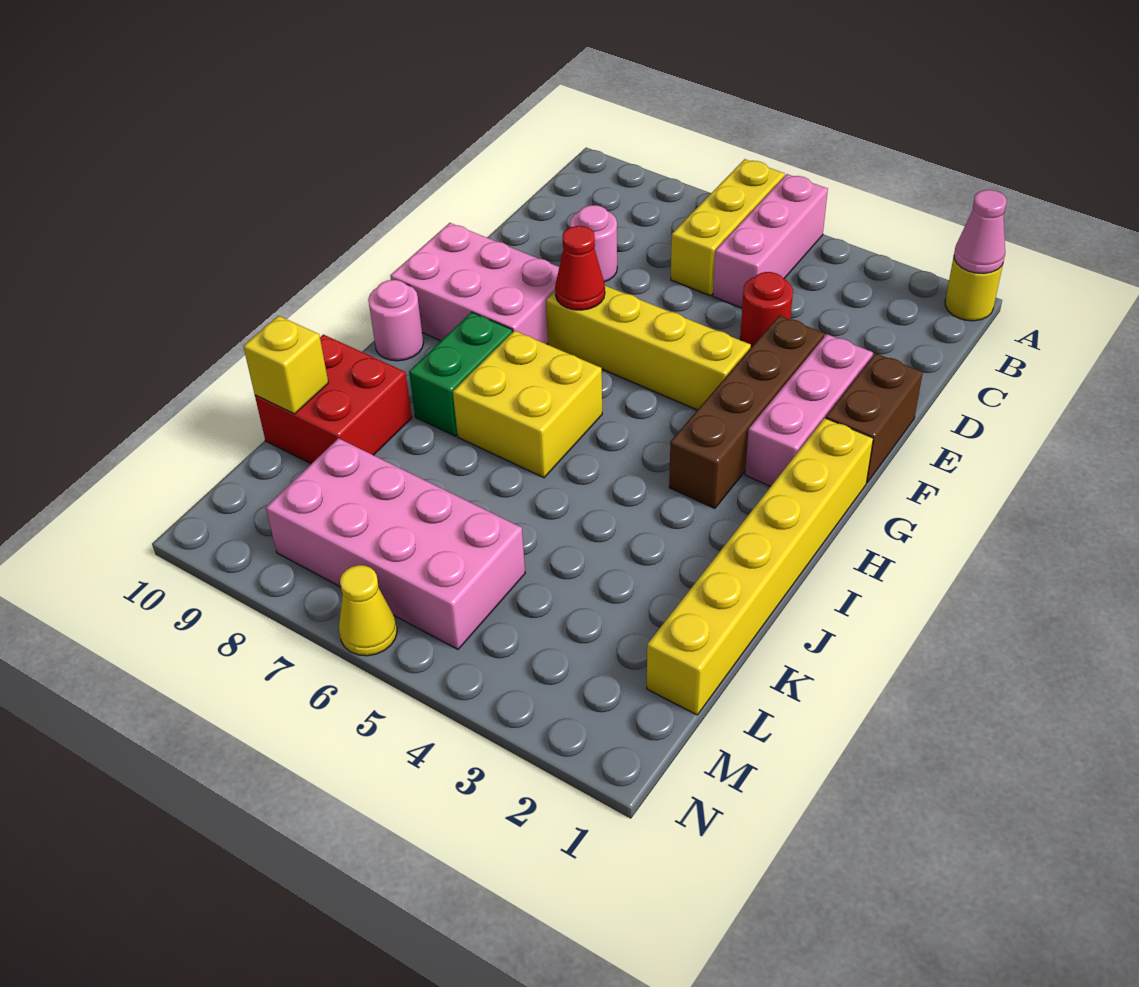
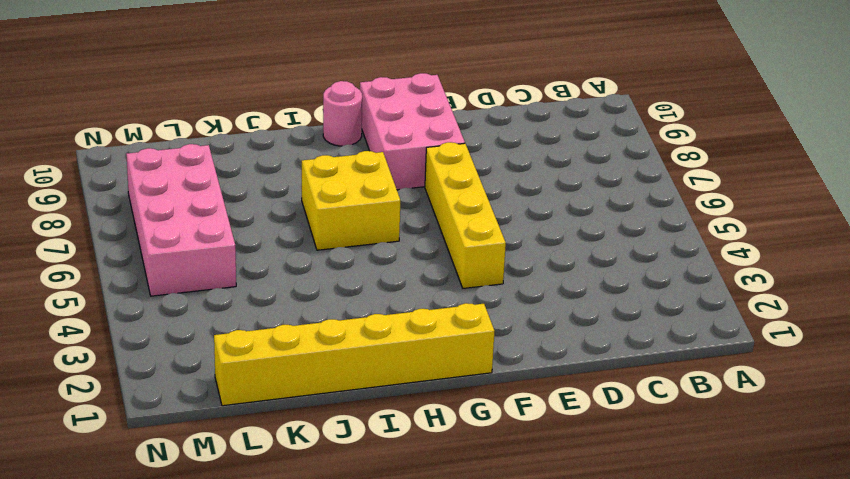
none -> yellow round brick A1 level 1
none -> pink brick A5:C5 level 1
none -> yellow brick A6:C6 level 1

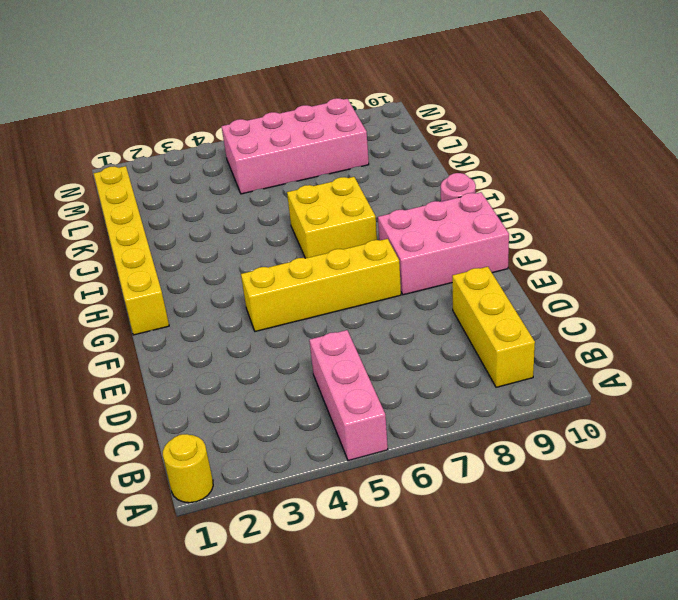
yellow brick B9:D9 level 1 -> yellow brick A6:C6 level 1
none -> red round brick D4 level 1
none -> pink round brick D8 level 1
none -> brown brick E1:F1 level 1

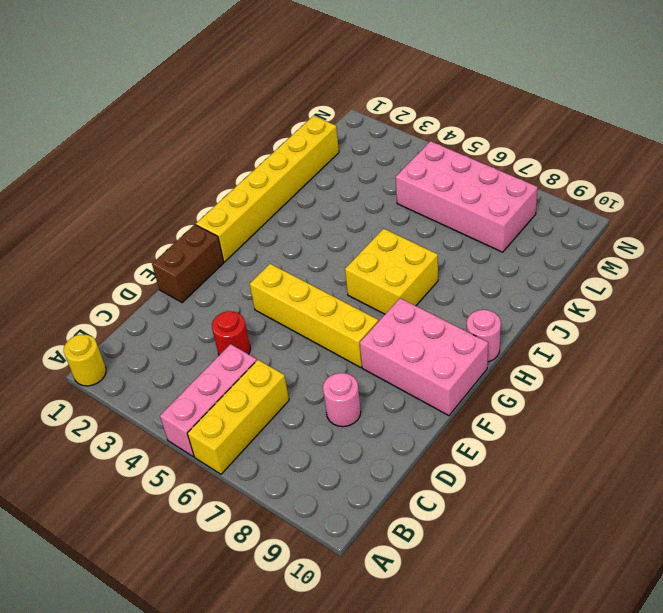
none -> pink brick E2:G2 level 1
none -> brown brick E3:H3 level 1
none -> green brick H8:I8 level 1

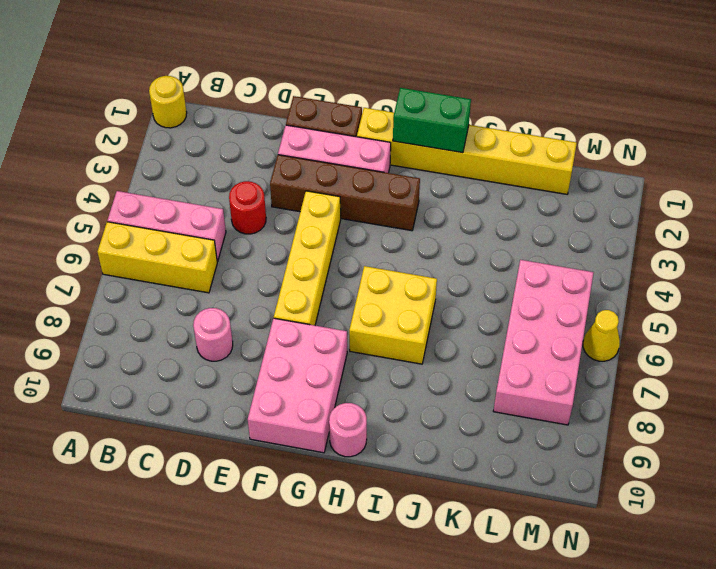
green brick H1:I1 level 2 -> green brick H8:I8 level 1
none -> red brick J9:K10 level 1
none -> pink cone A1 level 2
none -> red cone F7 level 2

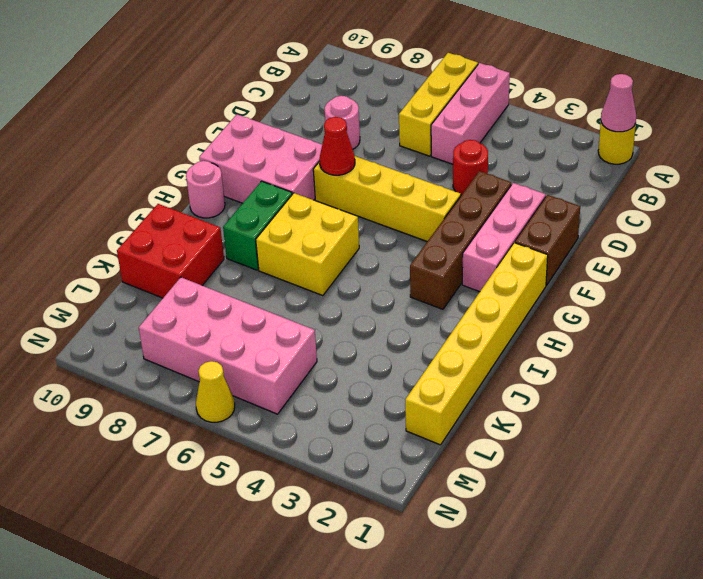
none -> yellow brick K10 level 2

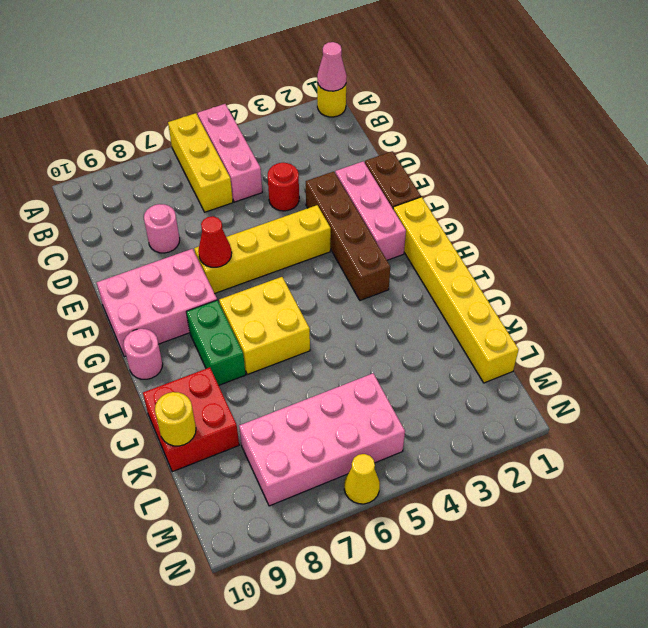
yellow round brick K10 level 2 -> yellow brick K10 level 2

